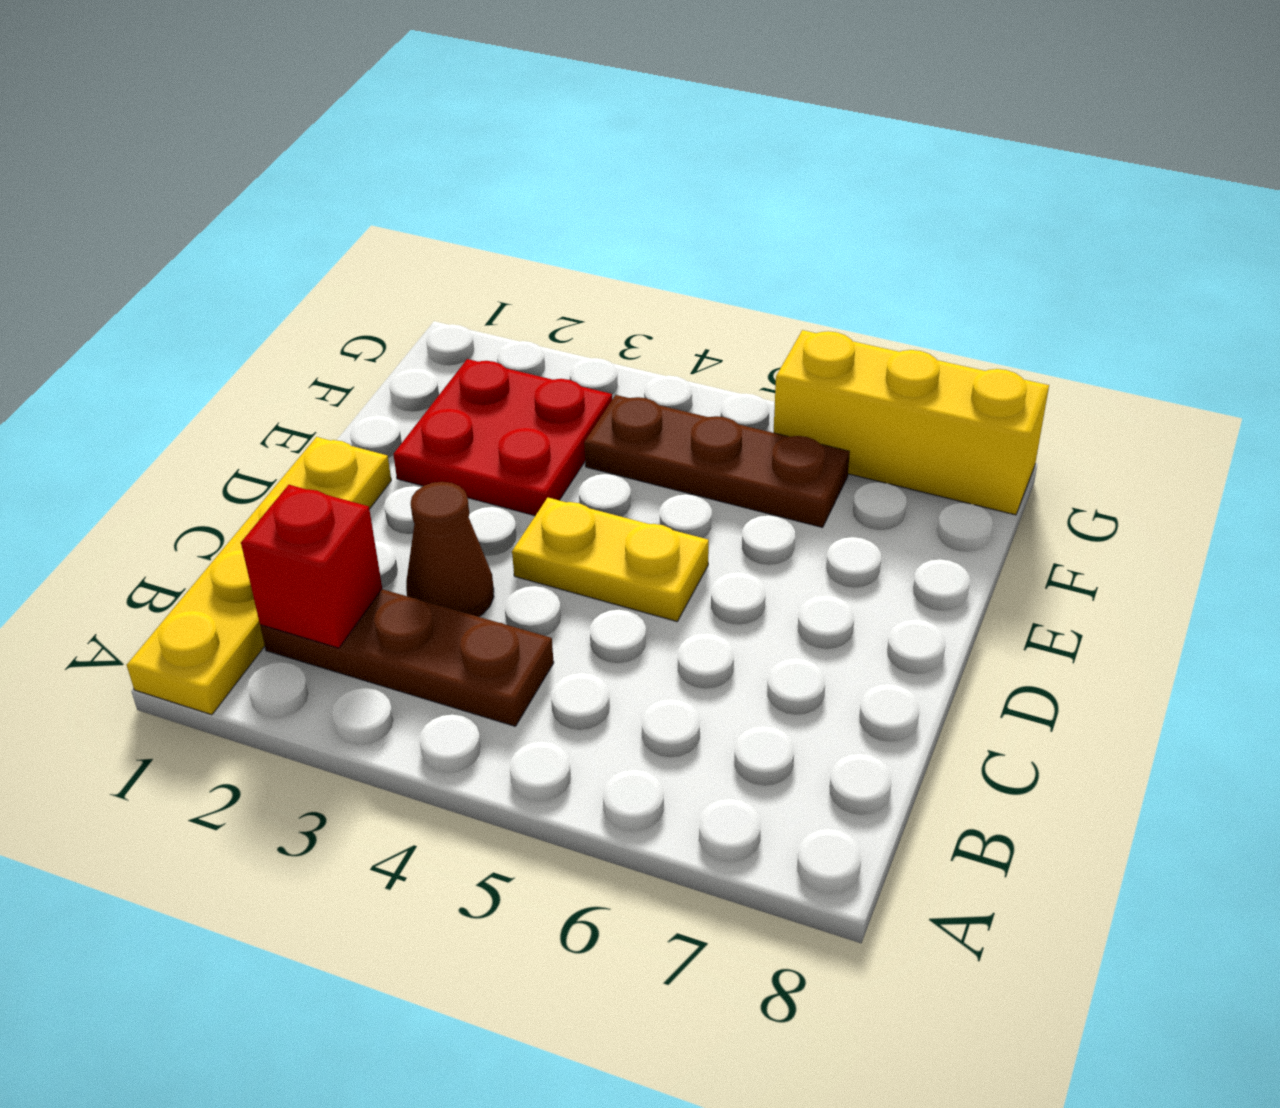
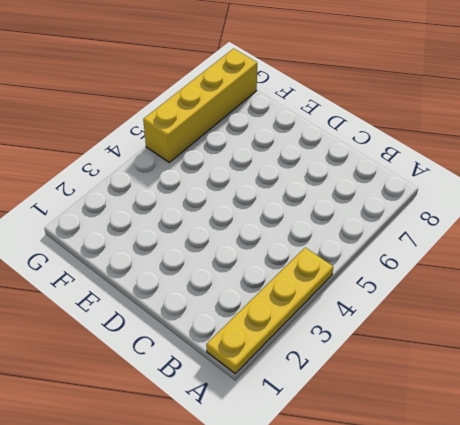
yellow plate A1:A4 level 1 -> yellow plate A1:D1 level 1
yellow brick G5:G8 level 1 -> yellow brick G6:G8 level 1
none -> brown plate B2:B4 level 1
none -> brown cone C3 level 1

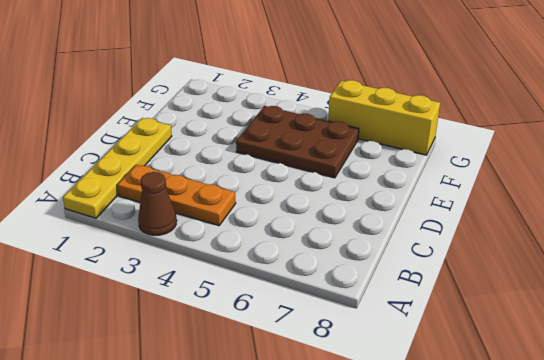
brown cone A3 level 1 -> brown cone C3 level 1
orange plate B2:B4 level 1 -> brown plate B2:B4 level 1
brown plate E4:F6 level 1 -> brown plate F4:F6 level 1
none -> yellow plate D4:D5 level 1
none -> red plate E2:F3 level 1

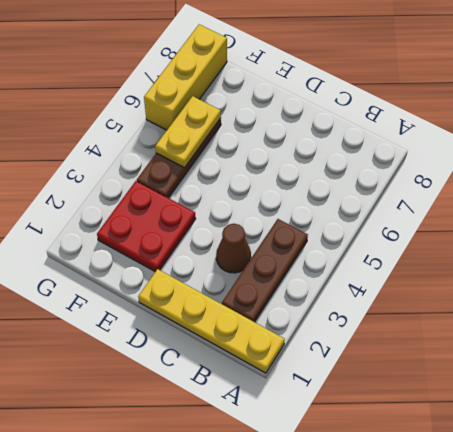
yellow plate F5:F6 level 2 -> yellow plate D4:D5 level 1
none -> red brick B2 level 2

